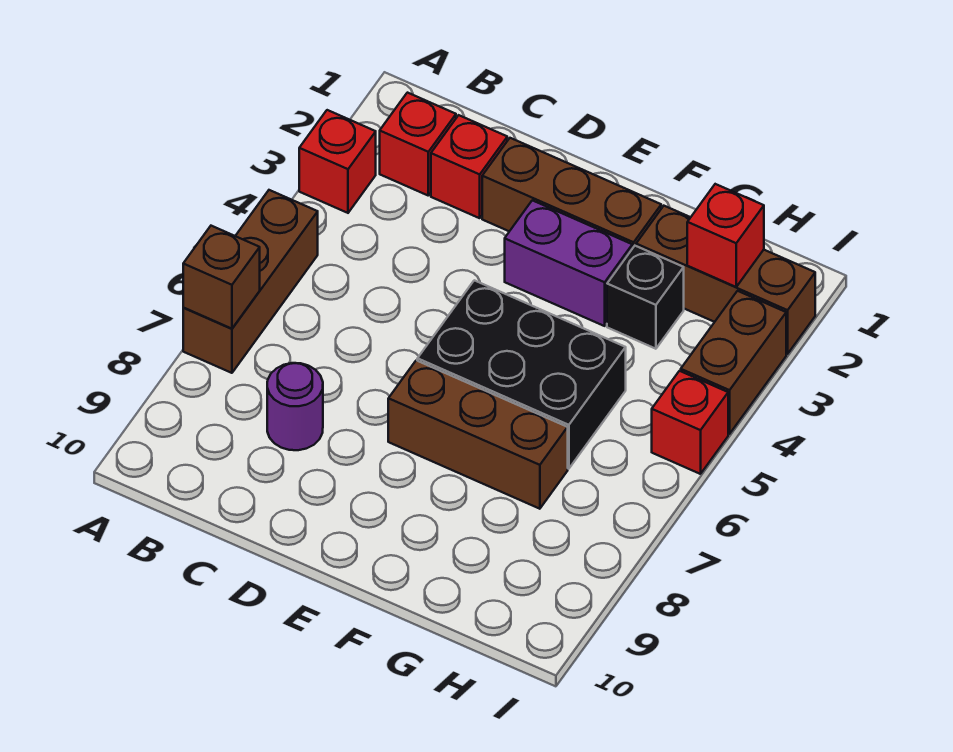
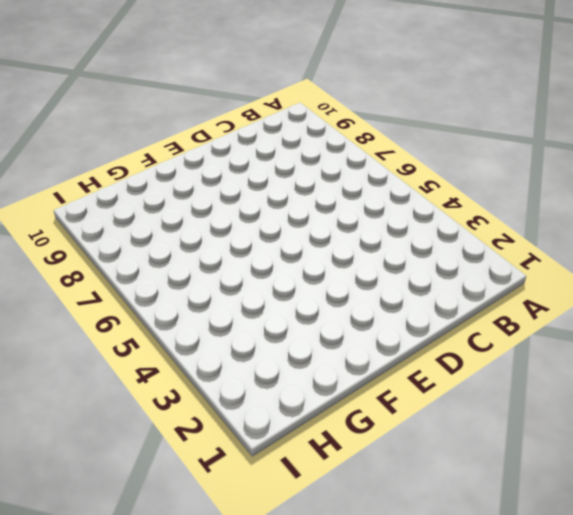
none -> red brick A3 level 1
none -> brown brick A5:A7 level 1
none -> red brick B2 level 1

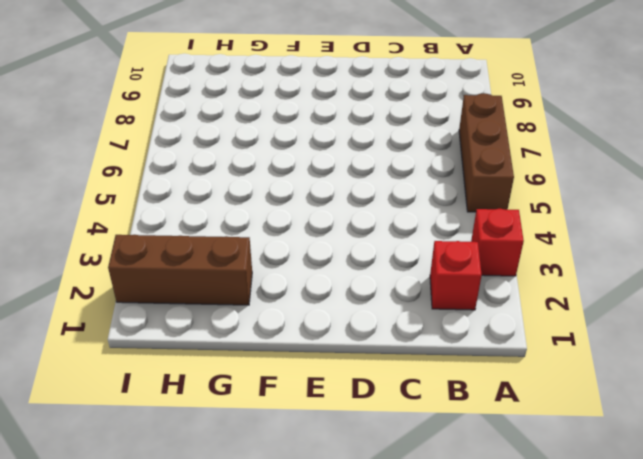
none -> red brick C2 level 1
none -> purple round brick C8 level 1
none -> brown brick D2:F2 level 1

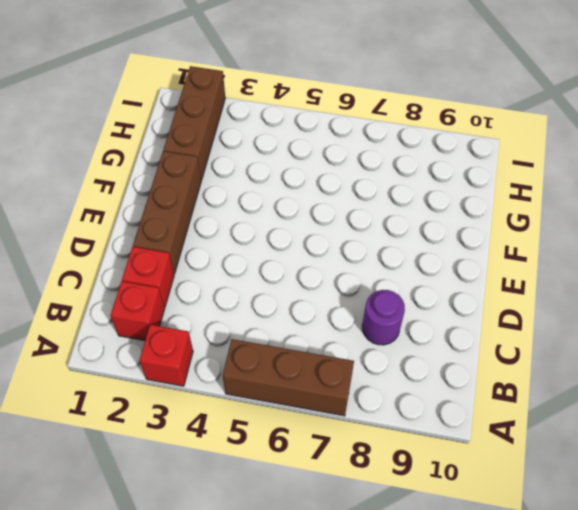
none -> purple brick E3:F3 level 1
none -> black brick E5:G6 level 1
none -> brown brick E7:G7 level 1

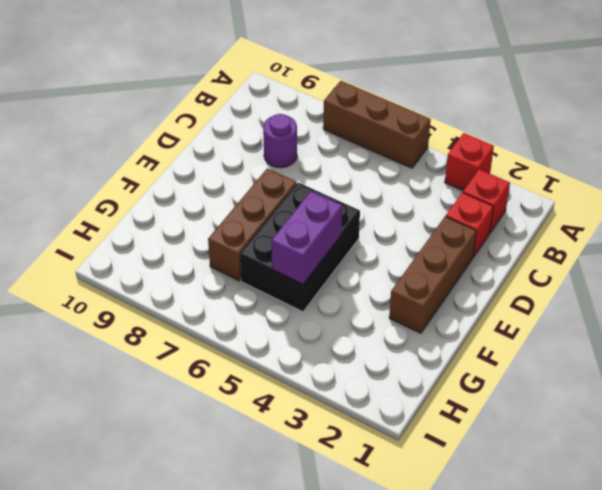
purple brick F5:G5 level 2 -> purple brick E3:F3 level 1
none -> brown brick G2:I2 level 1
none -> black brick G3 level 1
none -> brown brick I3:I4 level 1

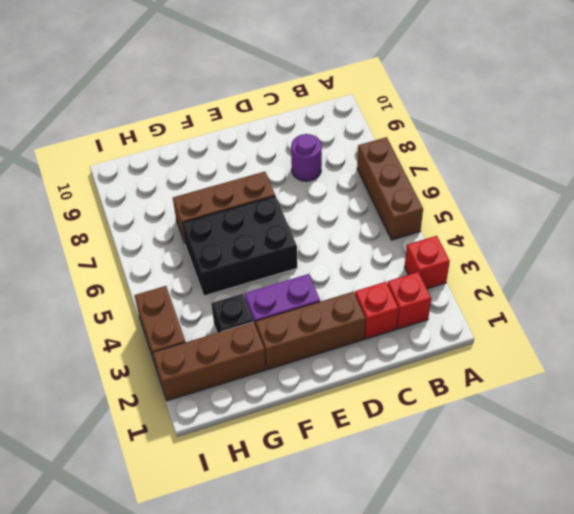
none -> red brick I5 level 1
none -> brown brick A7 level 2
none -> red brick H2 level 2

